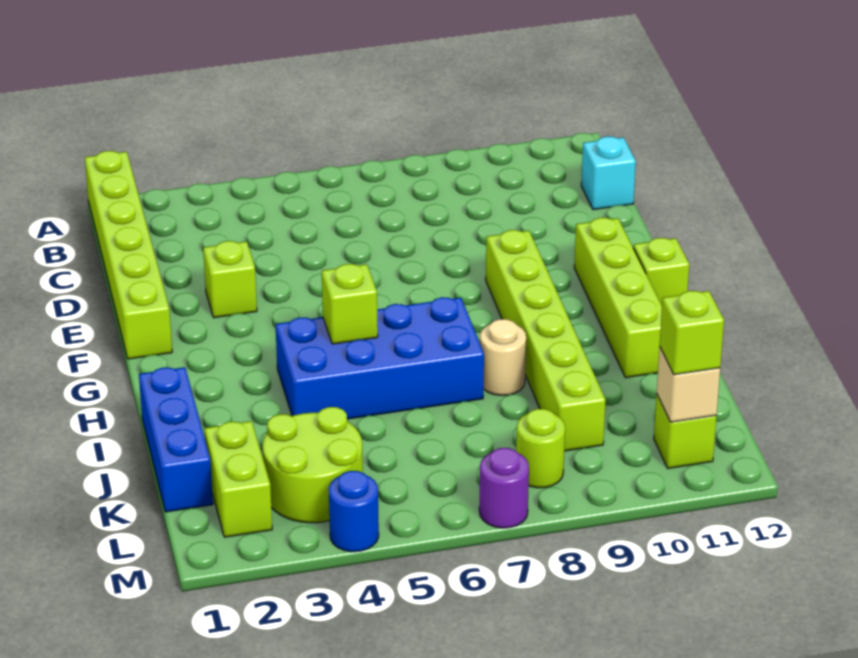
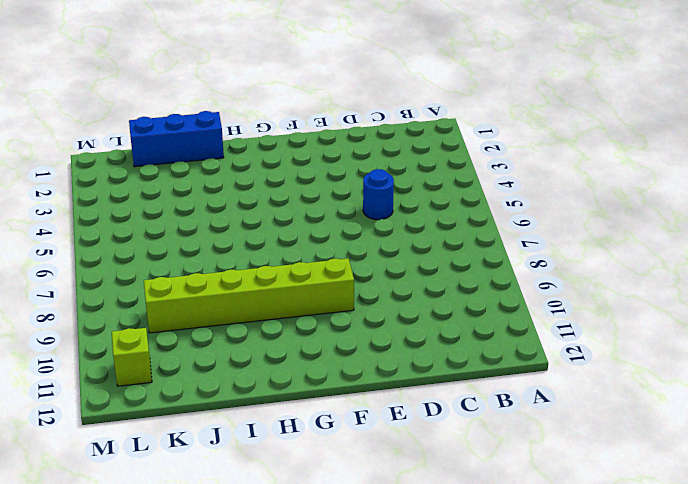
blue round brick D5 level 1 -> blue round brick M4 level 1
none -> lime brick A1:F1 level 1
none -> cyan brick C12 level 1
none -> lime brick E3 level 1

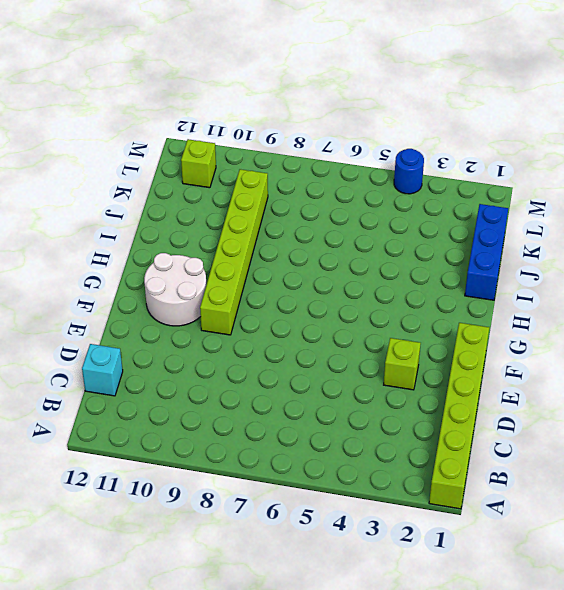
white round brick F10:G11 level 1 -> lime brick F11:I11 level 1
none -> lime brick G12 level 1
none -> blue brick H4:I7 level 1
none -> tan round brick I8 level 1

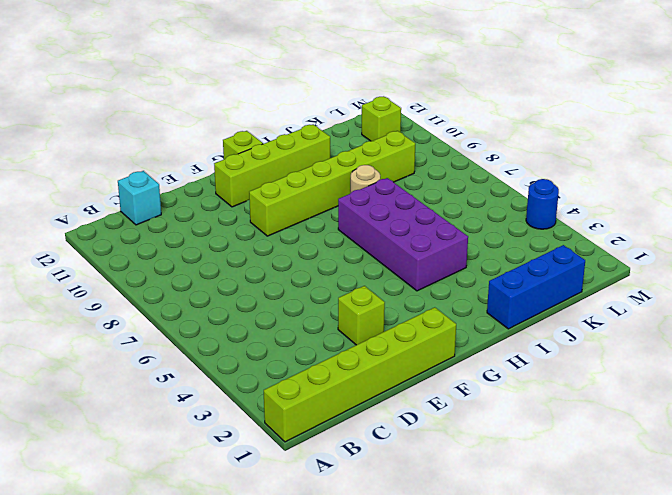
purple brick H4:I7 level 1 -> blue brick H4:I7 level 1
none -> lime brick K2:L2 level 1
none -> lime round brick K3:L4 level 1
none -> lime round brick L8 level 1

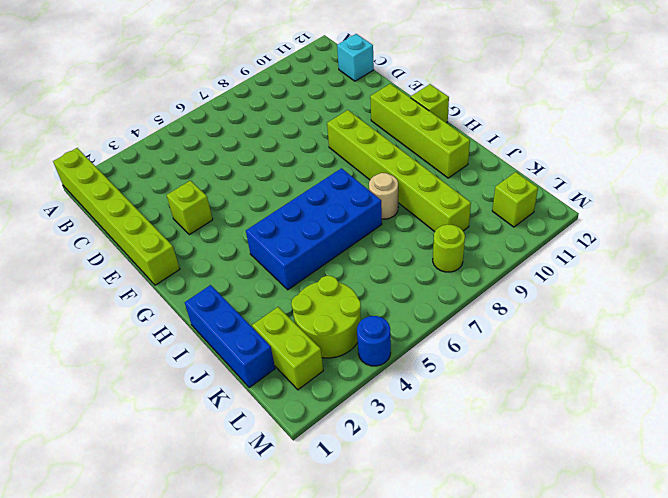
none -> purple round brick M7 level 1
none -> lime brick H5 level 2
none -> tan brick L11 level 2

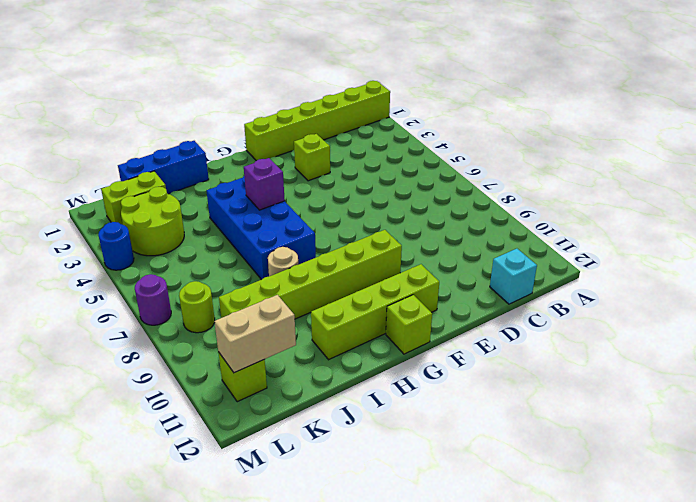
purple brick H5 level 2 -> lime brick H5 level 2
tan brick K11:L11 level 2 -> tan brick L11 level 2
none -> lime brick L11 level 3

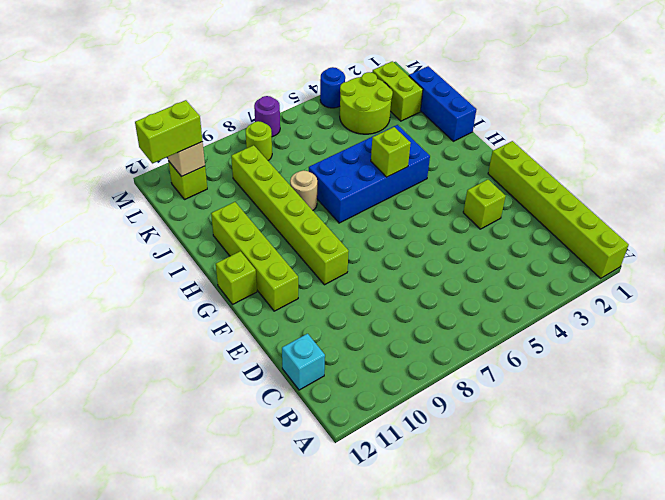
lime brick L11:L12 level 3 -> lime brick L11 level 3

